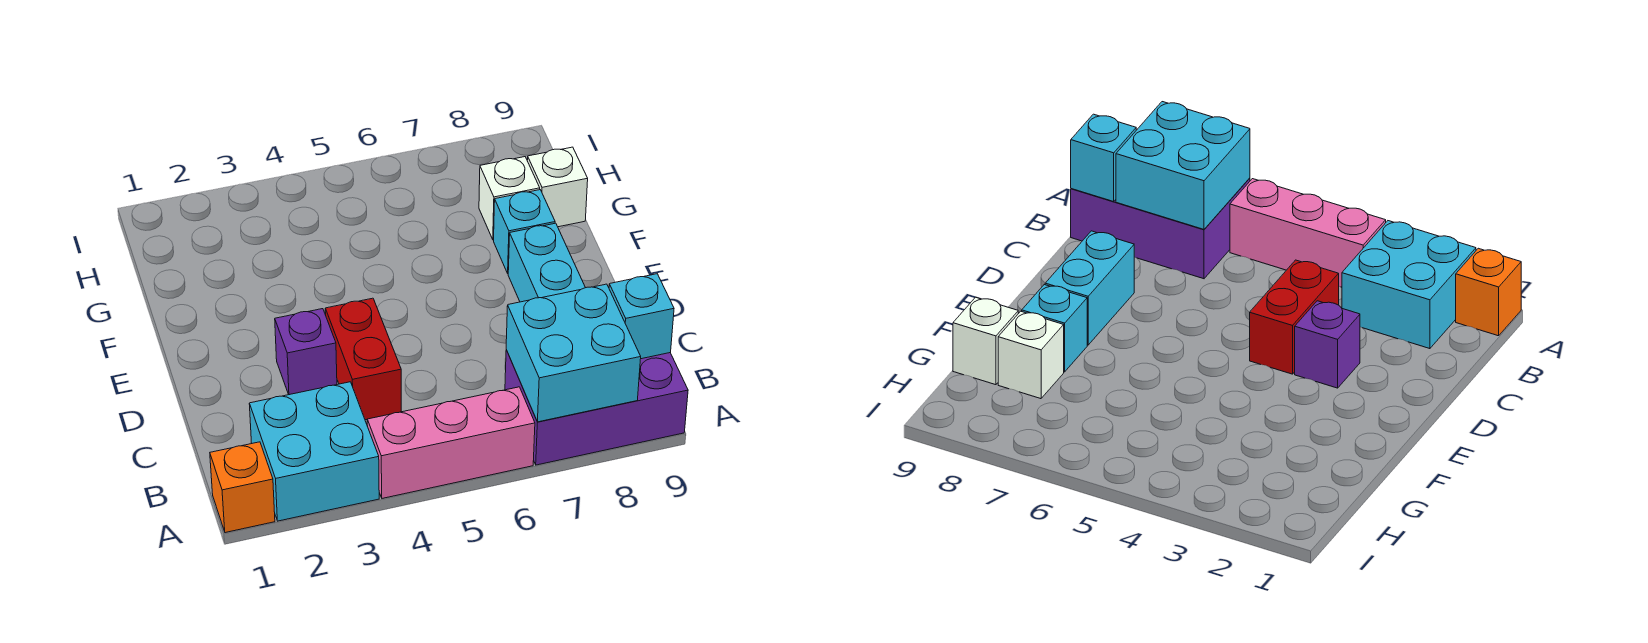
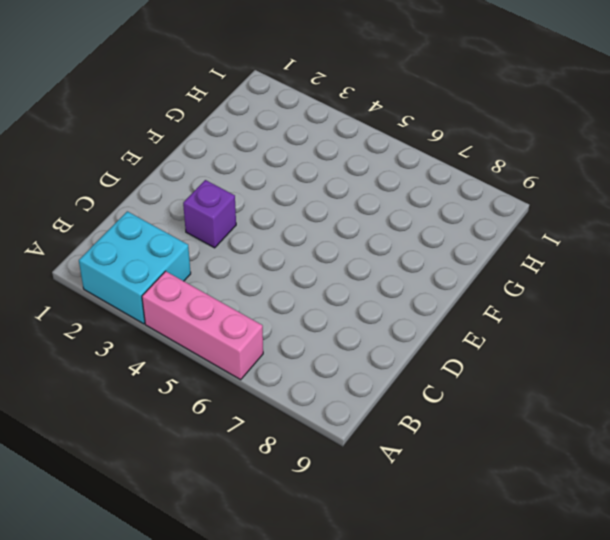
none -> orange brick A1 level 1
none -> purple brick A7:B9 level 1
none -> red brick C4:D4 level 1

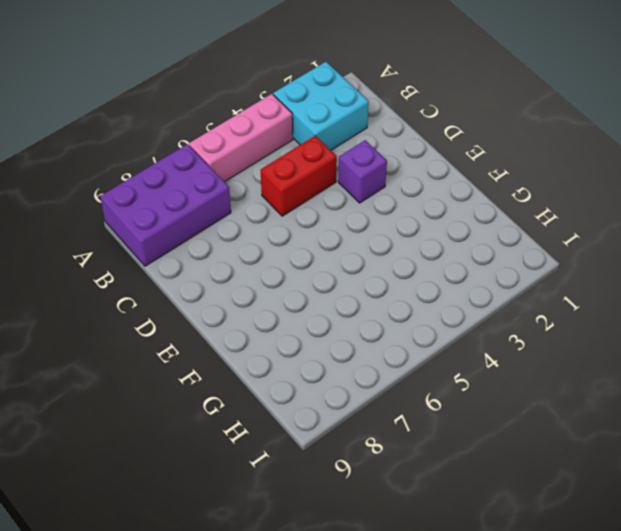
red brick C4:C5 level 1 -> red brick C4:D4 level 1
none -> orange brick A1 level 1
none -> cyan brick D8:E8 level 1
none -> cyan brick F8 level 1

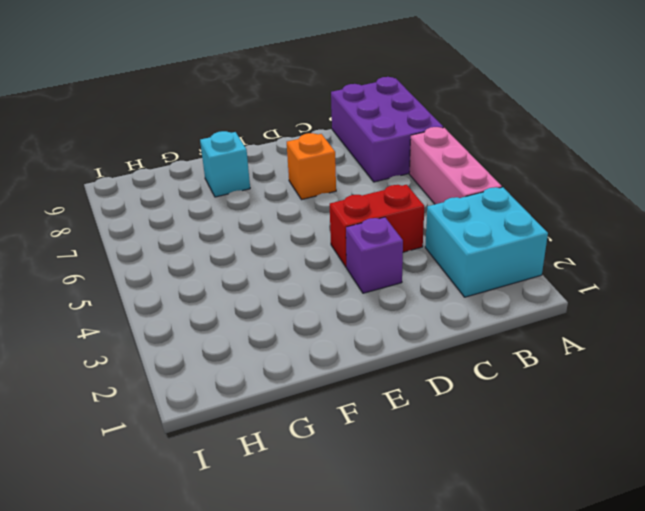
orange brick D7 level 1 -> orange brick A1 level 1
none -> cyan brick D8:E8 level 1
none -> white brick G8 level 1
none -> white brick G9 level 1

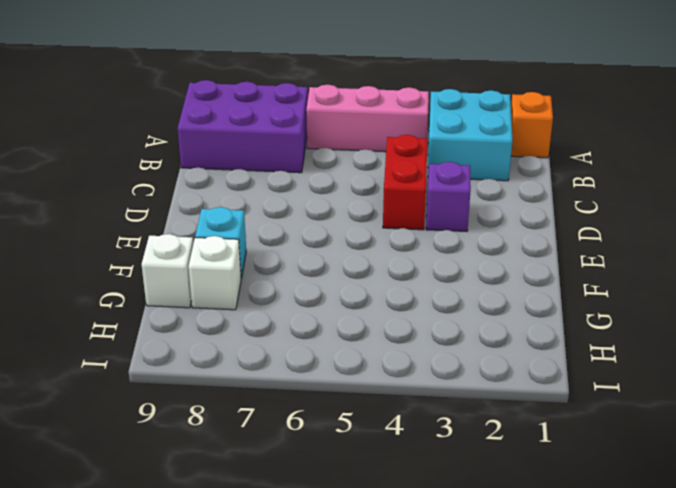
none -> cyan brick D8:E8 level 1
none -> cyan brick A7:B8 level 2
none -> cyan brick B9 level 2

